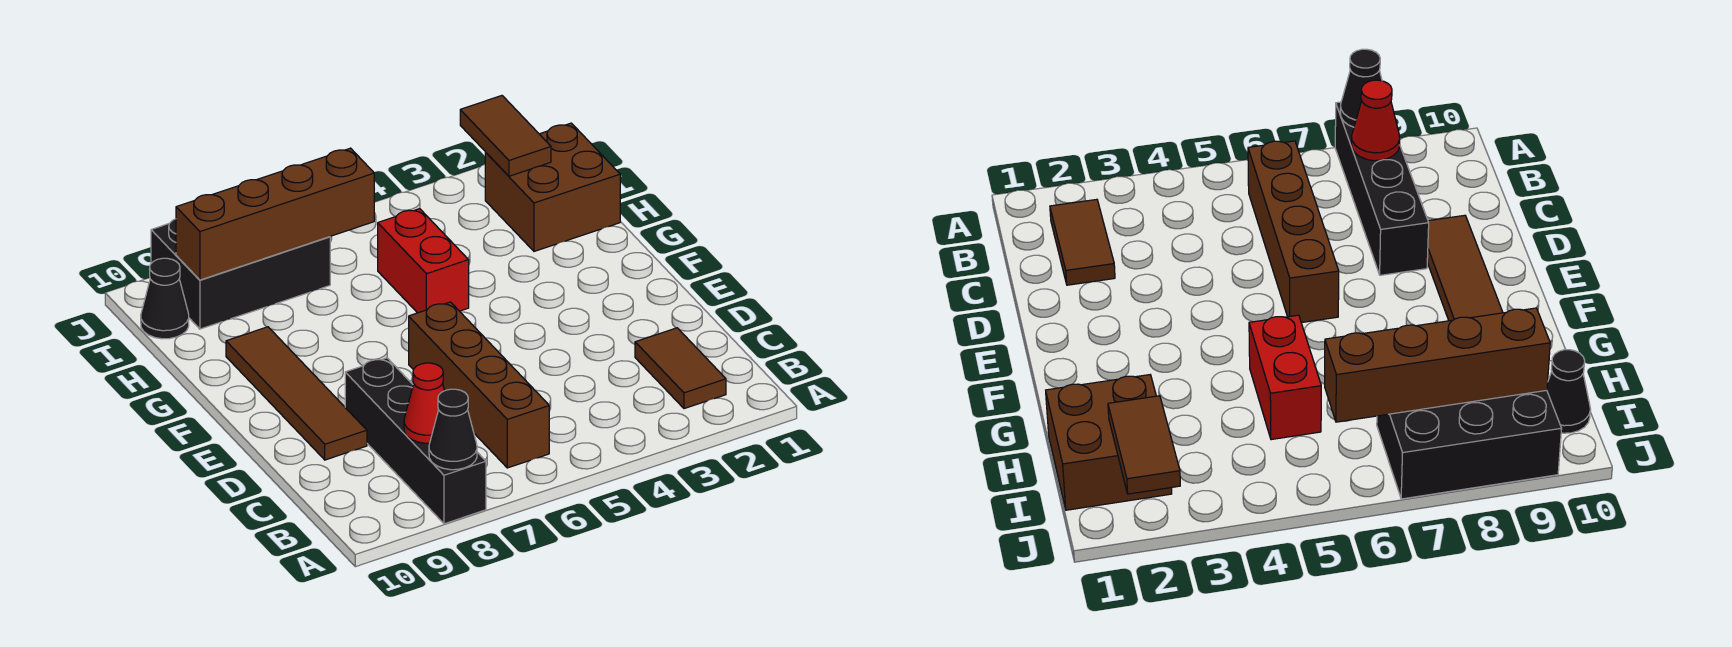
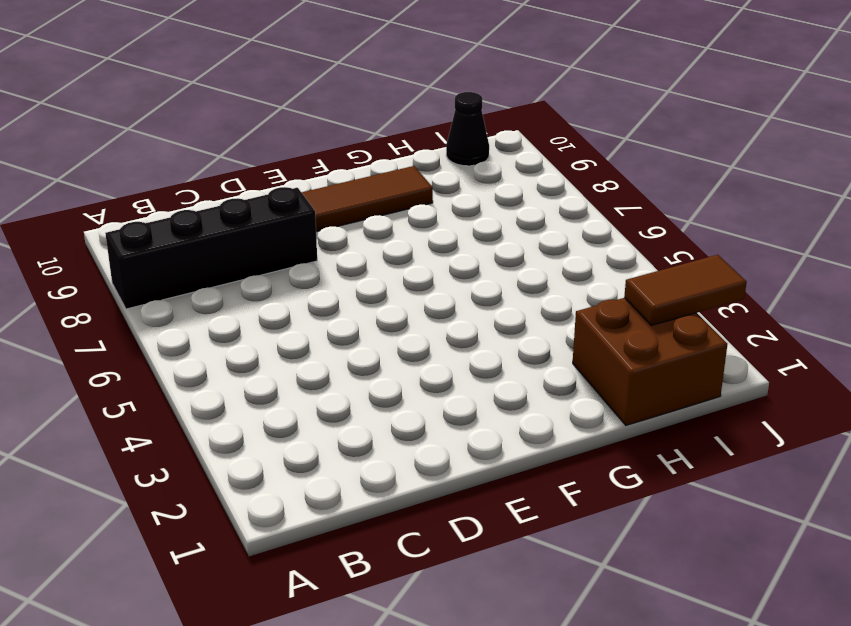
none -> brown tile B2:C2 level 1
none -> brown brick B6:E6 level 1
none -> red brick G5:H5 level 1

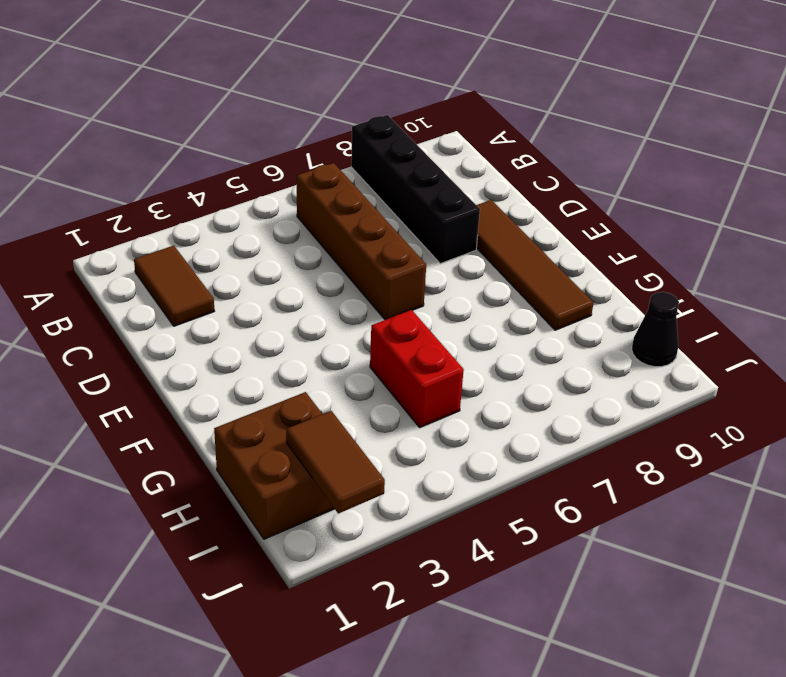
none -> black brick I7:J9 level 1
none -> black cone A8 level 2
none -> red cone B8 level 2

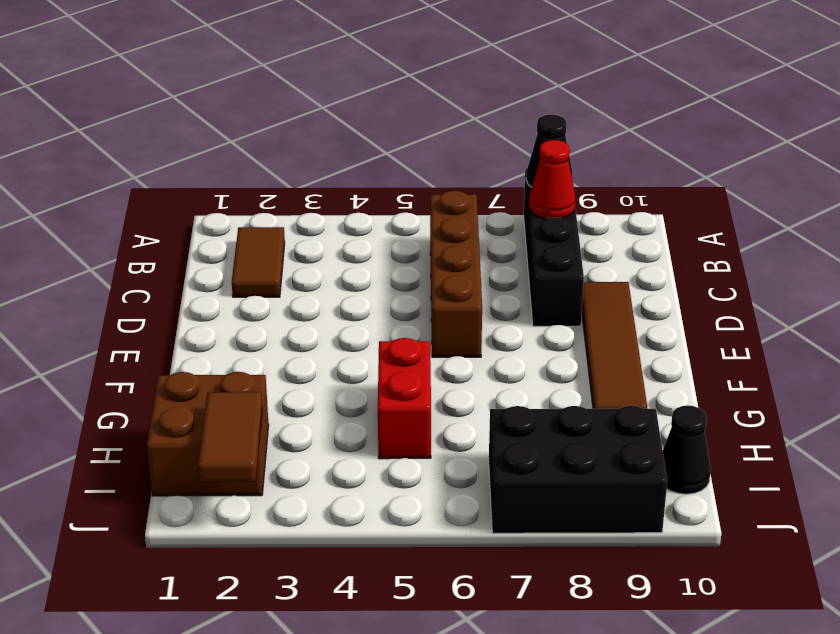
none -> brown brick I6:I9 level 2

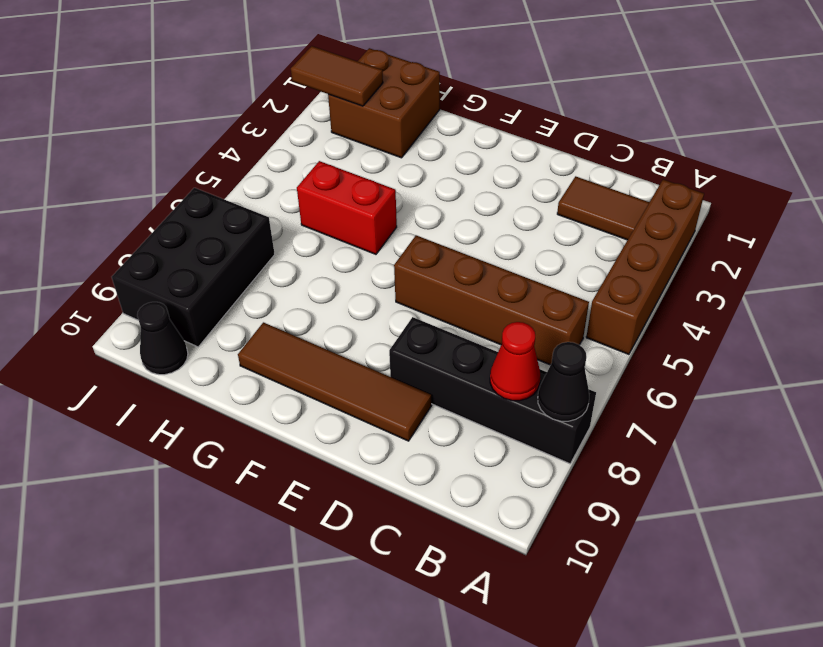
brown brick A2:A5 level 1 -> brown brick I6:I9 level 2

